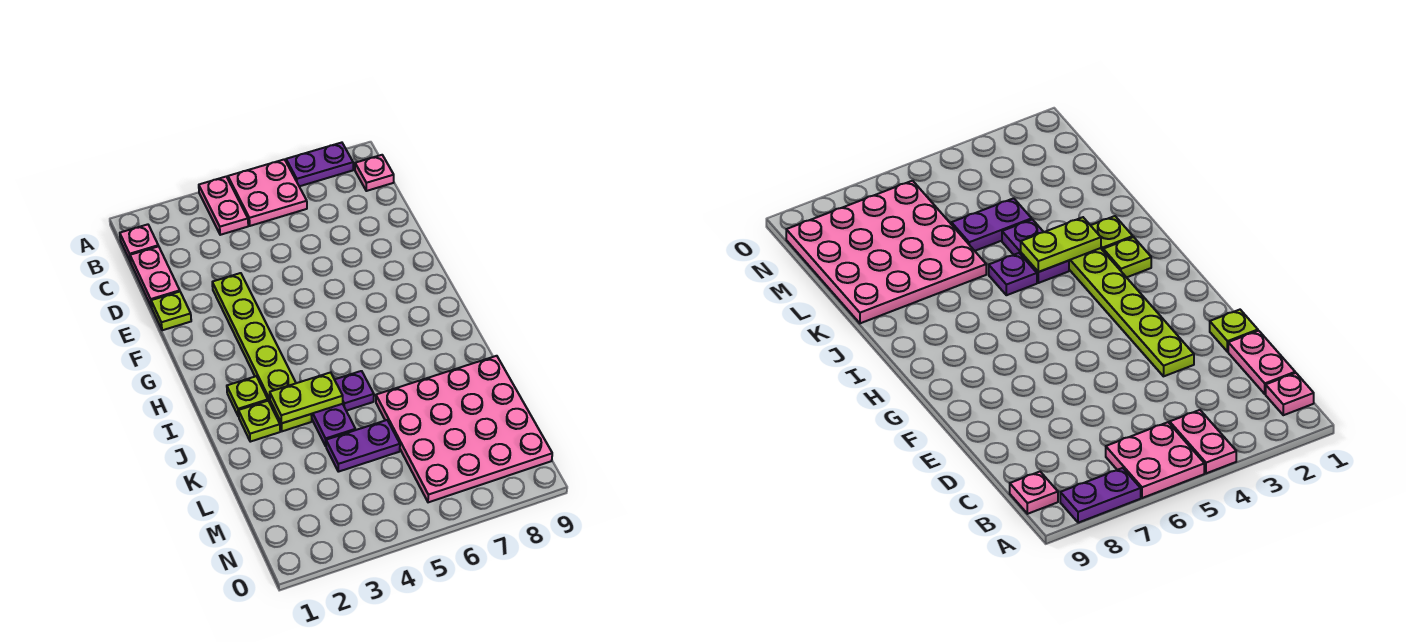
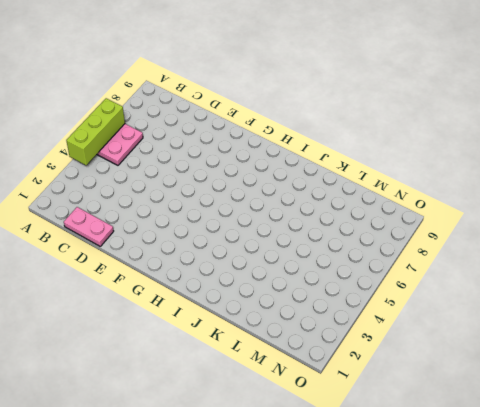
lime brick A4:A6 level 2 -> none
none -> pink plate A4:B4 level 1
none -> purple plate A7:A8 level 1
none -> pink plate B1 level 1

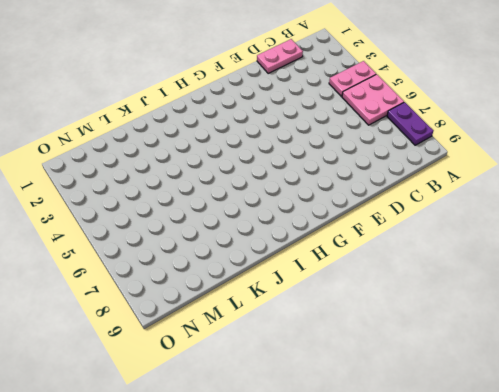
none -> pink plate B1 level 1
none -> pink plate B9 level 1
none -> lime plate E1 level 1

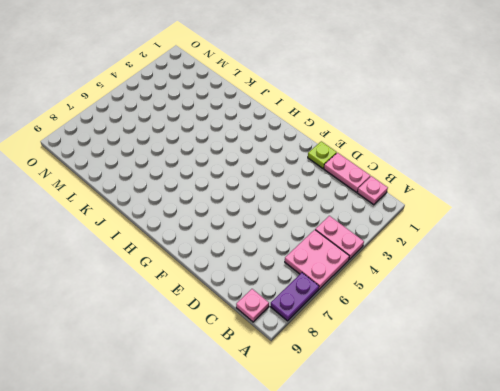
none -> lime plate E3:J3 level 1
none -> lime plate I2 level 1
none -> lime plate J2 level 1

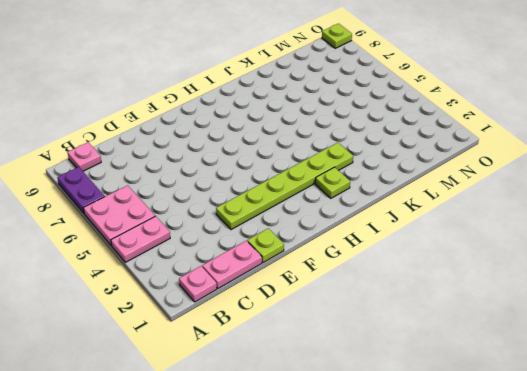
lime plate O9 level 1 -> lime plate J2 level 1
none -> purple plate J4:K4 level 1
none -> purple plate J5 level 1
none -> pink plate K6:N9 level 1

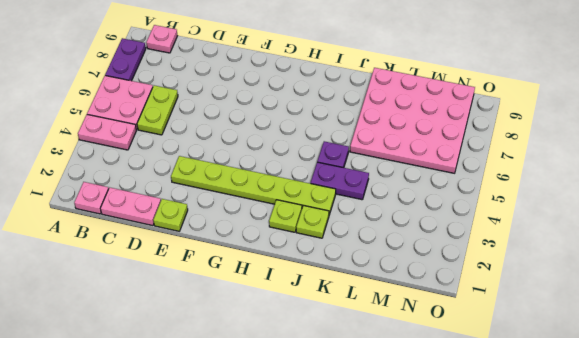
lime plate C5:C6 level 1 -> lime plate J3:J4 level 2
none -> purple plate L4:L5 level 1

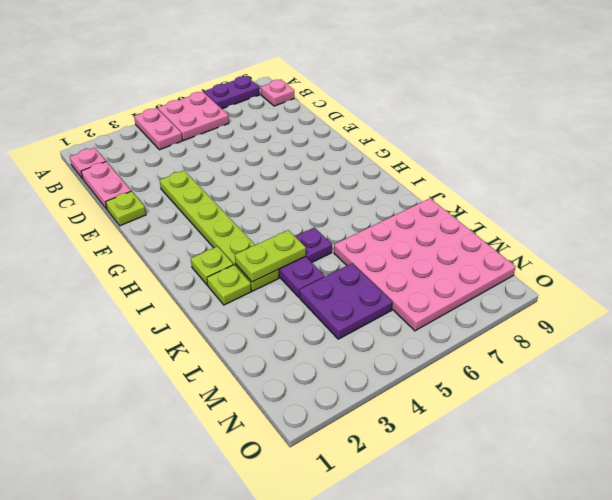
purple plate L4:M5 level 1 -> purple plate L4:L5 level 1

